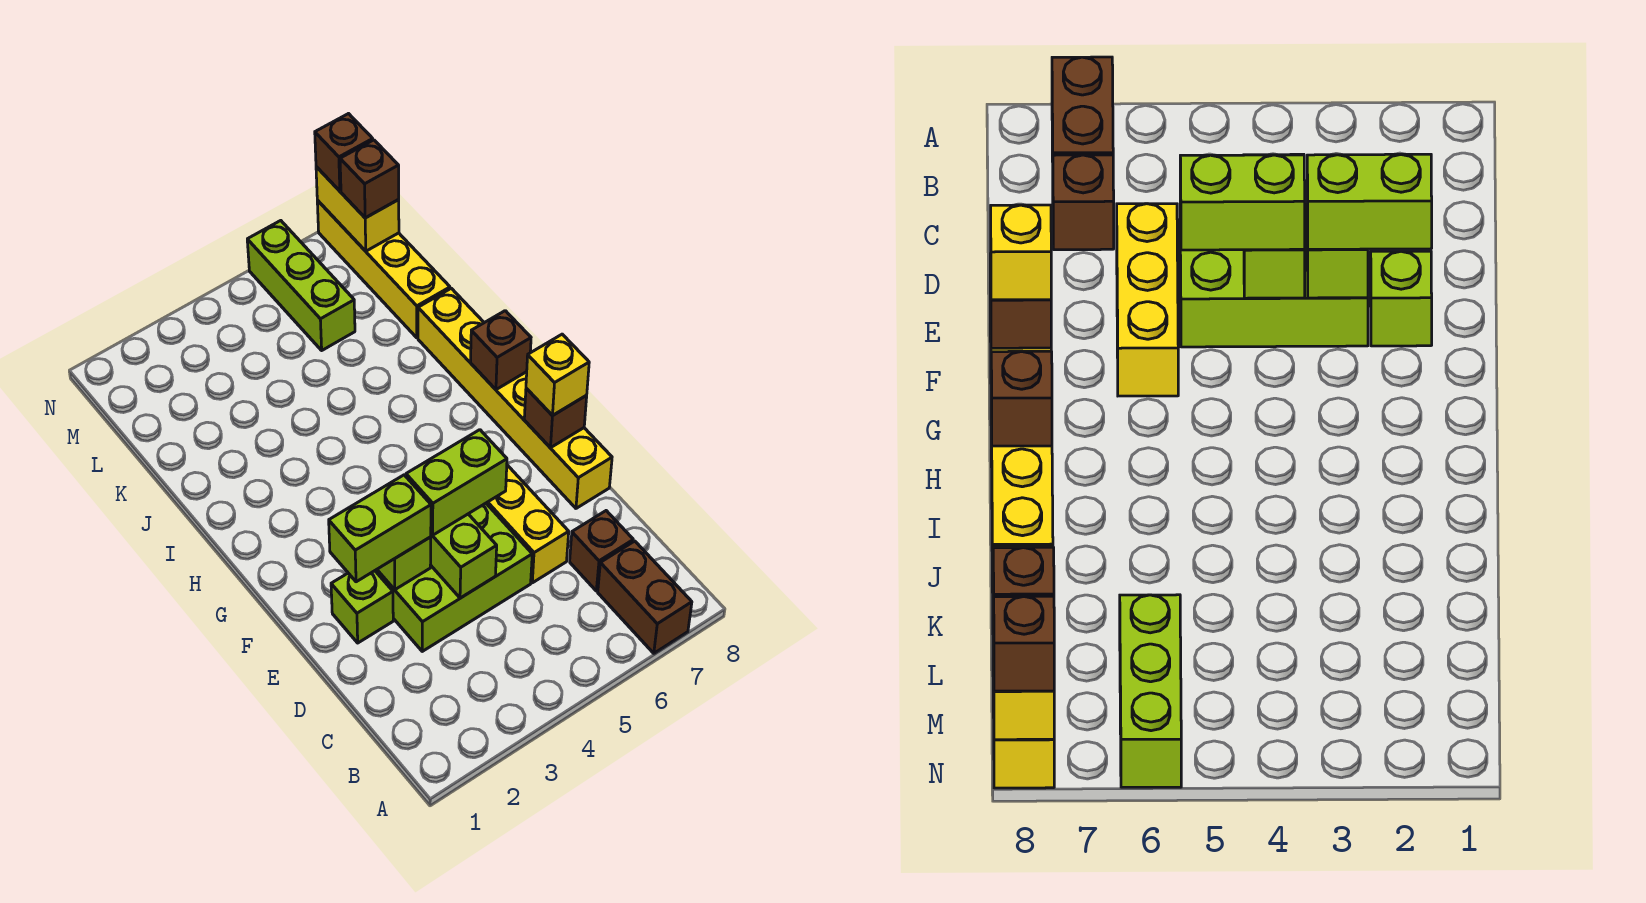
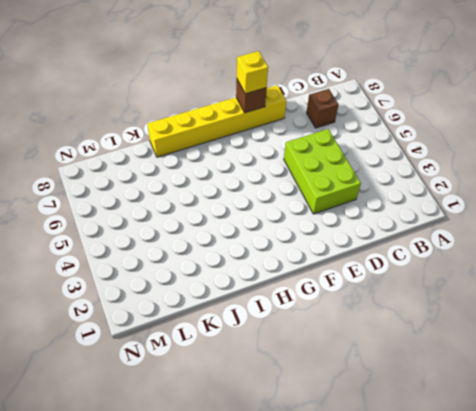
none -> brown brick A7:B7 level 1
none -> yellow brick D6:F6 level 1
none -> lime brick E2 level 1

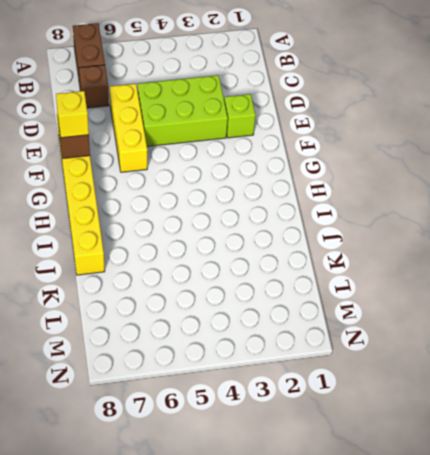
none -> yellow brick K8:N8 level 1
none -> lime brick L6:N6 level 1
none -> lime brick D4:E4 level 2

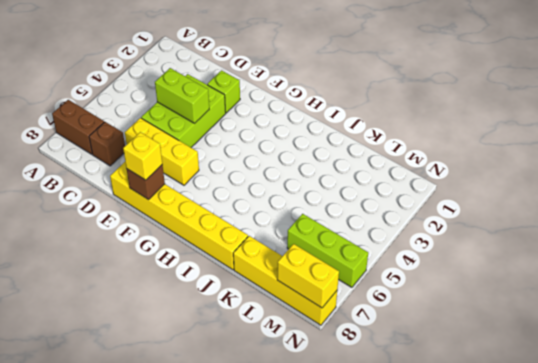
none -> lime brick E3 level 2
none -> brown brick H8 level 2
none -> lime brick E2:E3 level 3

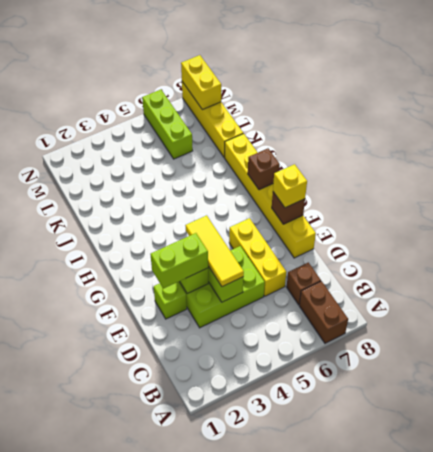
yellow tile D4:F4 level 3 -> lime brick E4:E5 level 3
none -> brown brick M8 level 3
none -> brown brick N8 level 3

